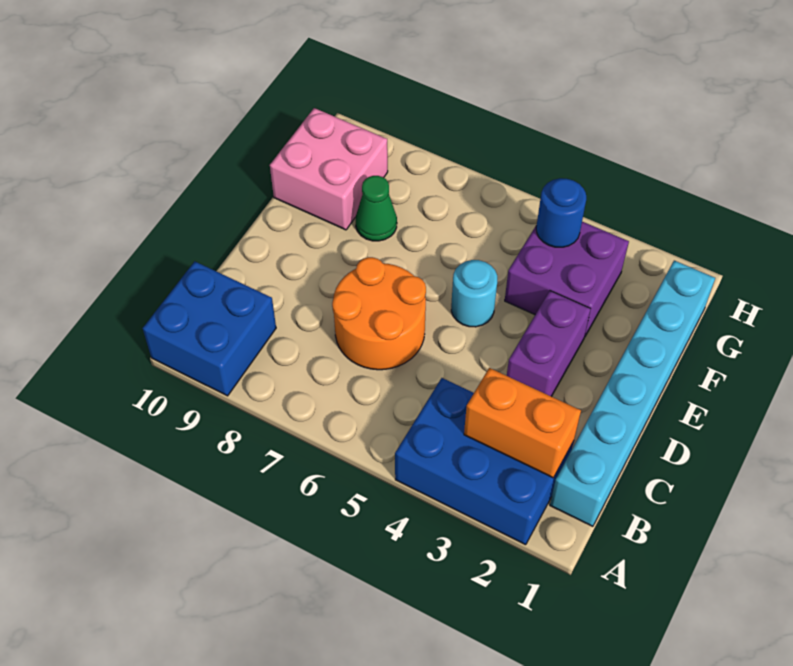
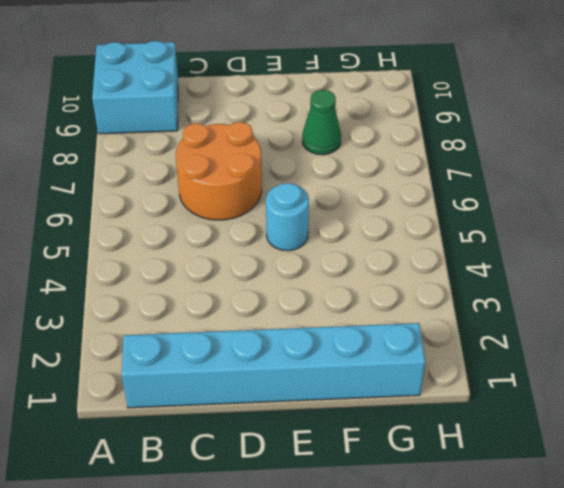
cyan brick A9:B10 level 1 -> blue brick A9:B10 level 1
none -> blue brick A2:B4 level 1
none -> purple brick D3:E3 level 1

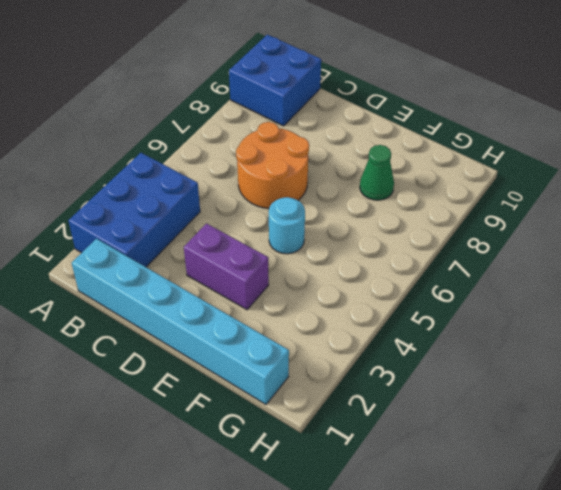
none -> purple brick F3:G4 level 1
none -> pink brick F9:G10 level 1

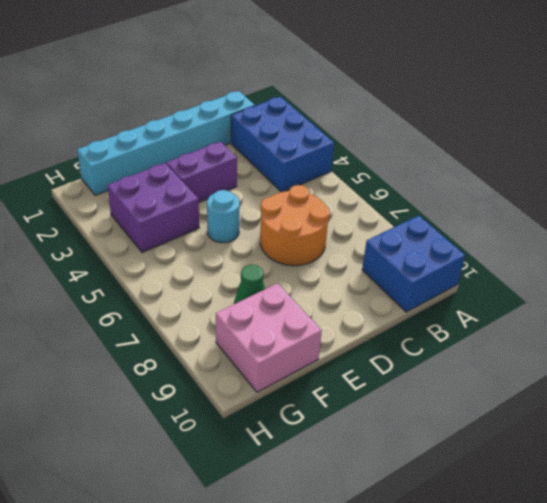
none -> orange brick B2:B3 level 2
none -> blue round brick G4 level 2

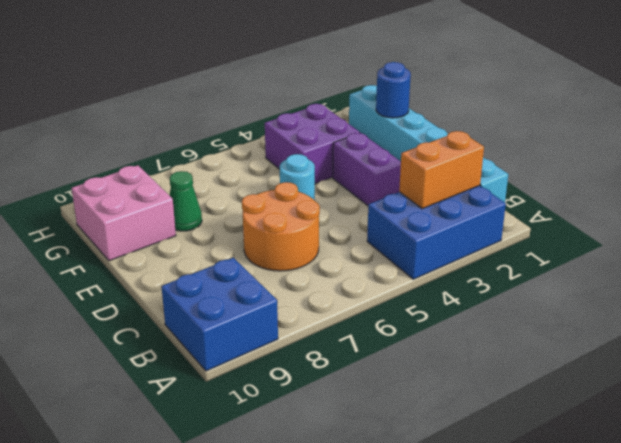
blue round brick F1 level 2 -> blue round brick G4 level 2

